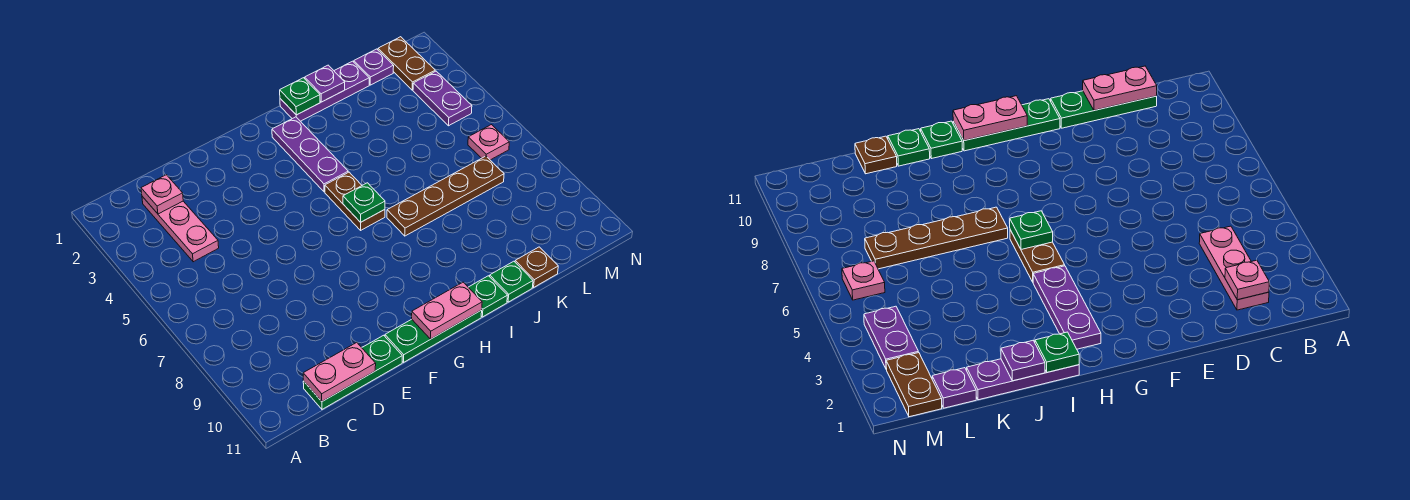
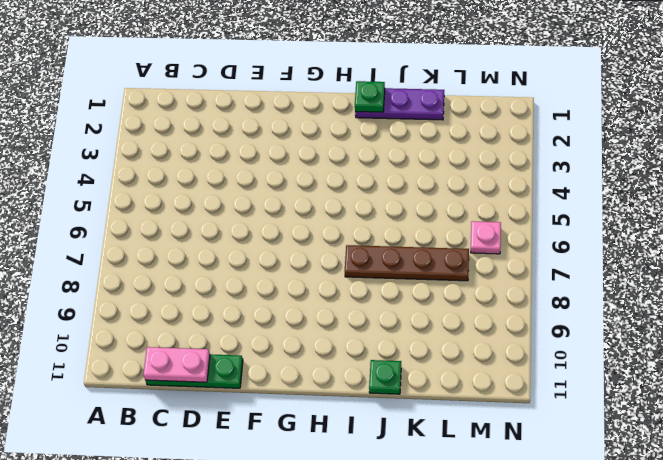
none -> pink plate C2:C4 level 1
none -> green plate F11:H11 level 1
none -> purple plate H2:H4 level 1

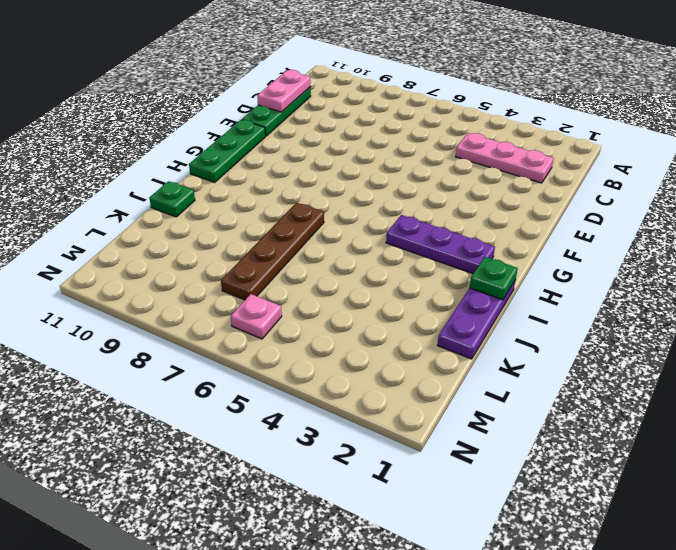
none -> brown plate H5:H6 level 1
none -> green plate I11 level 1
none -> brown plate K11 level 1

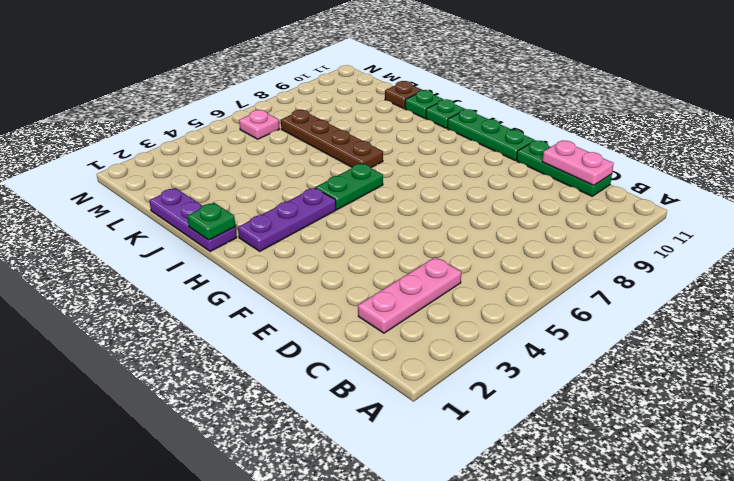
green plate H5:H6 level 1 -> brown plate H5:H6 level 1
none -> purple plate L1 level 1
none -> brown plate M1:M2 level 1
none -> purple plate M3:M4 level 1

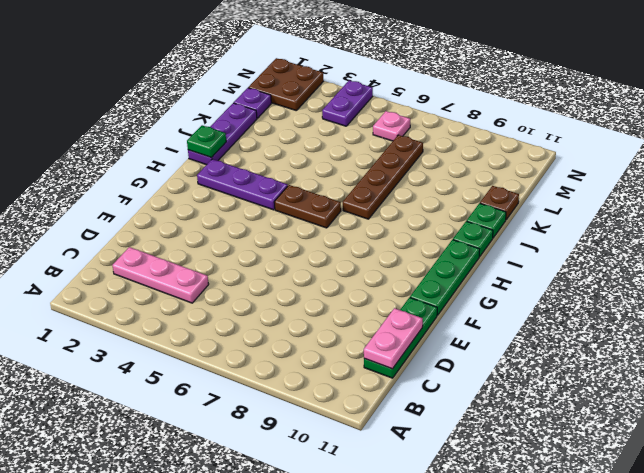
brown plate M1:N2 level 1 -> brown plate M1:M2 level 1
purple plate M4:N4 level 1 -> purple plate M3:M4 level 1
none -> pink plate C2 level 2
none -> pink plate G11:H11 level 2
none -> green plate H6 level 2

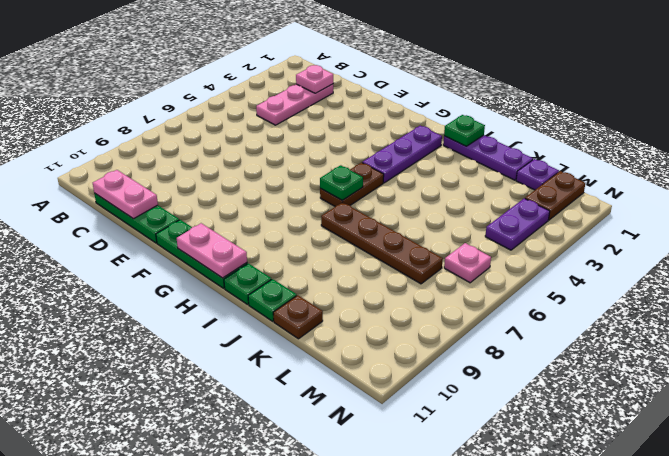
none -> purple plate J1 level 2

